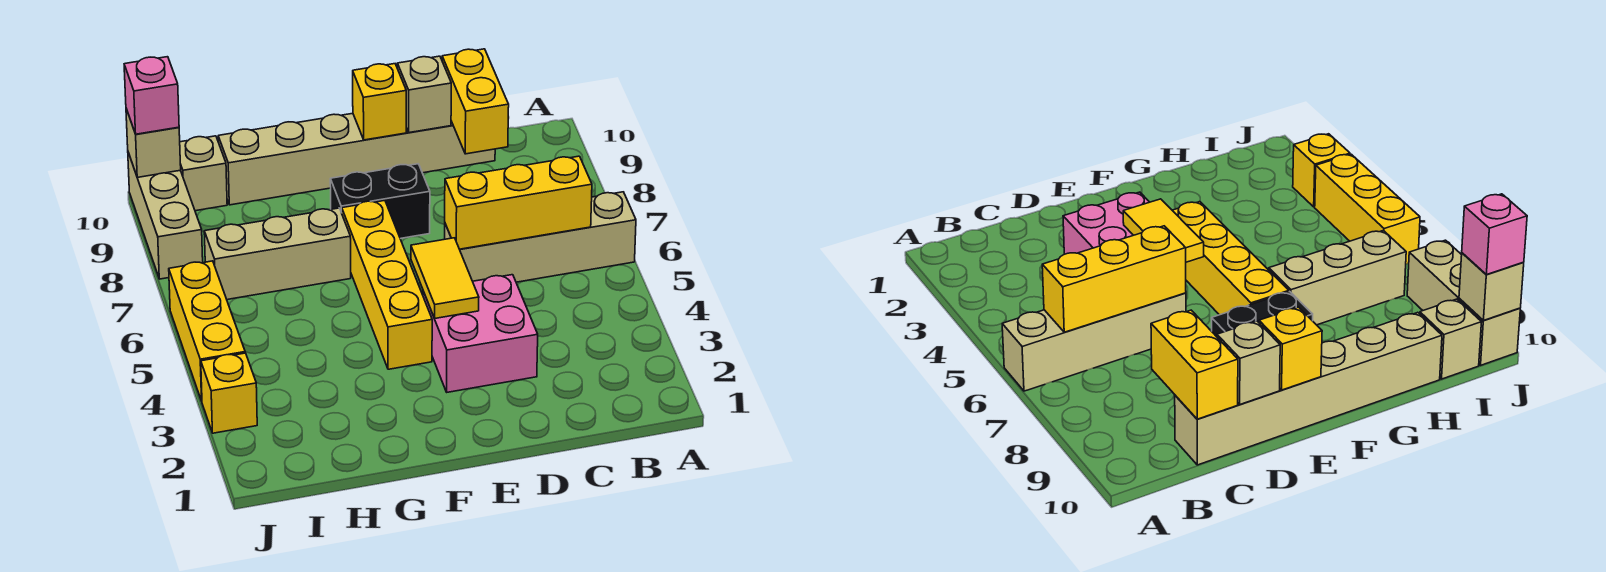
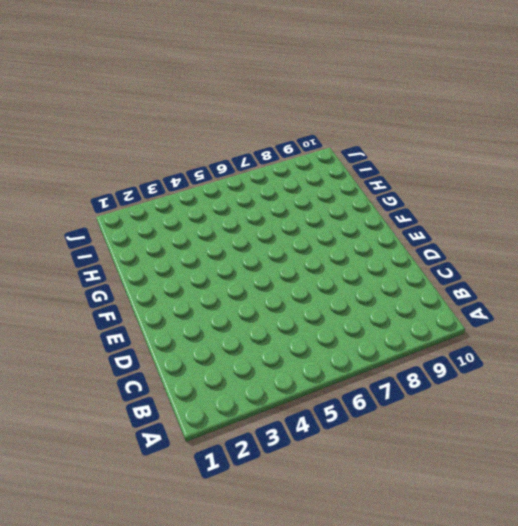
none -> tan brick A6:D6 level 1
none -> tan brick C10:H10 level 1
none -> pink brick D3:E4 level 1

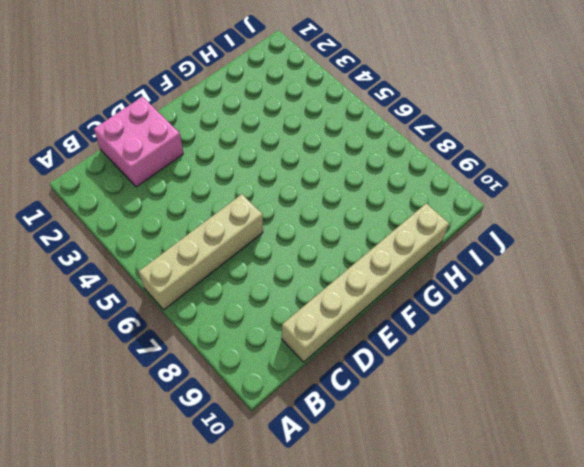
pink brick C1:D2 level 1 -> pink brick D3:E4 level 1
none -> black brick E8:F8 level 1
none -> yellow brick F4:F7 level 1
none -> tan brick G7:I7 level 1

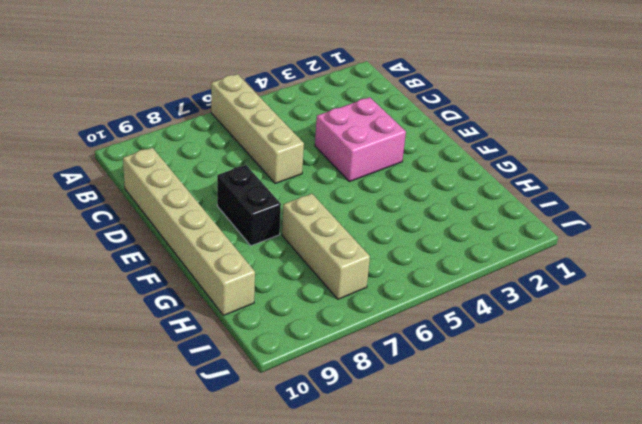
none -> yellow brick F4:F7 level 1
none -> tan brick I10 level 1
none -> yellow brick J3 level 1

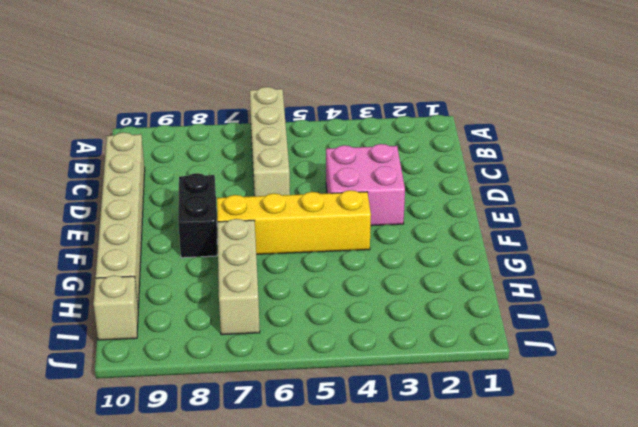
none -> yellow brick J3 level 1
none -> yellow brick J4:J6 level 1
none -> tan brick J8:J10 level 1

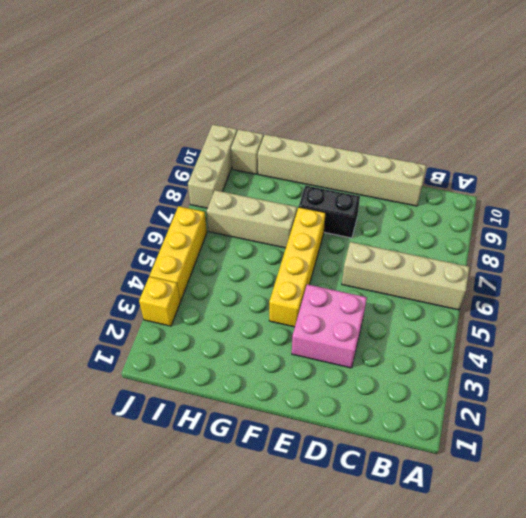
none -> yellow brick B6:D6 level 2
none -> yellow brick C9:C10 level 2
none -> tan brick D10 level 2

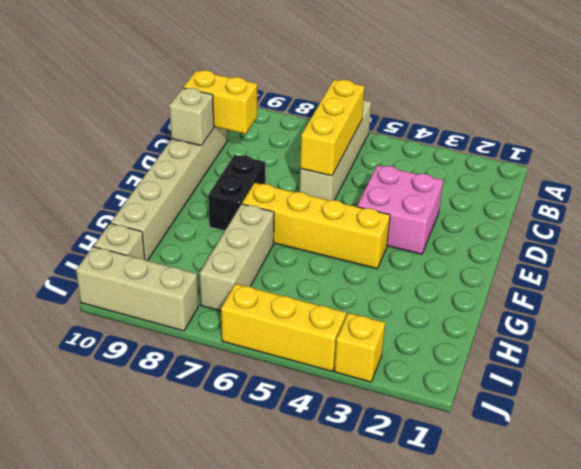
none -> yellow tile E4:E5 level 2
none -> yellow brick E10 level 2
none -> tan brick J10 level 2

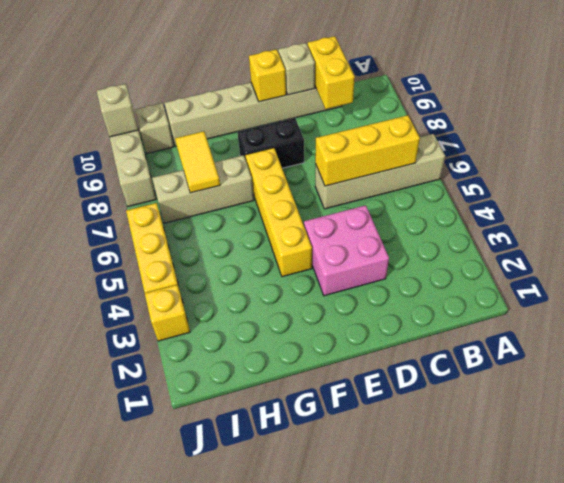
yellow tile H7:H8 level 2 -> yellow tile E4:E5 level 2
none -> pink brick J10 level 3

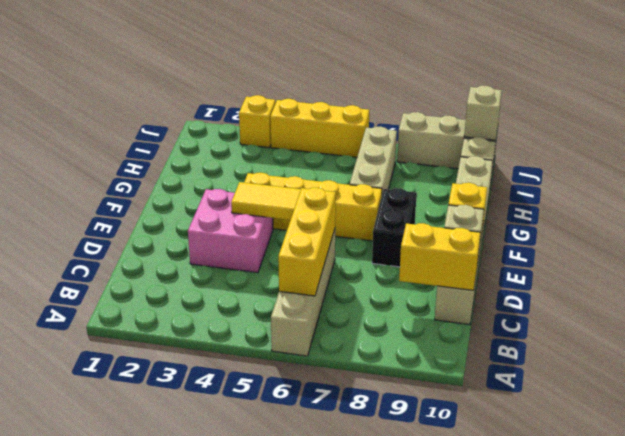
none -> pink brick J10 level 3

